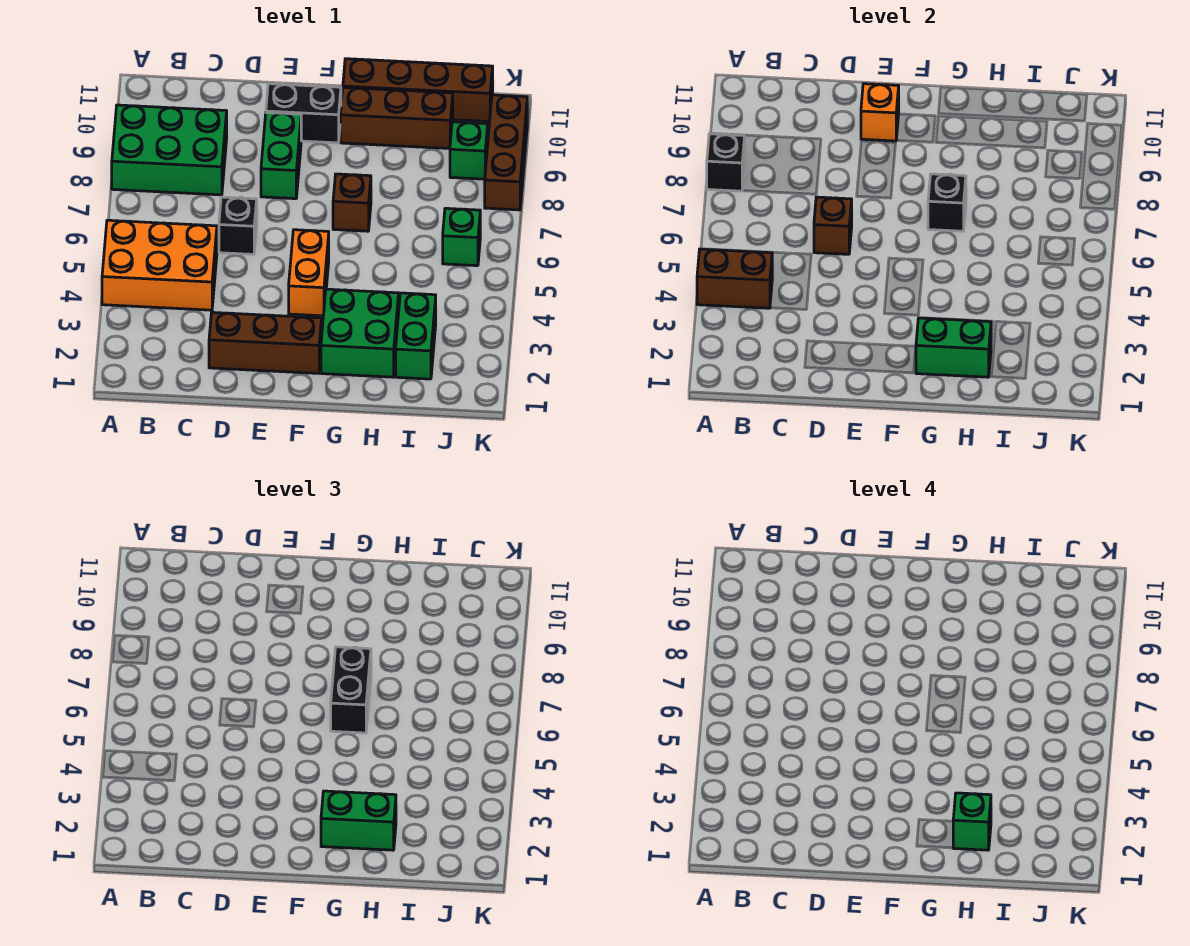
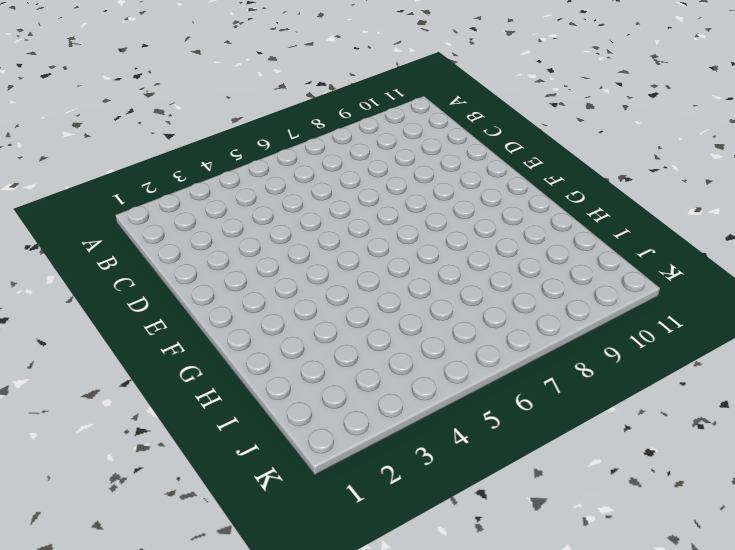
none -> orange brick A4:C5 level 1
none -> green brick A8:C9 level 1
none -> brown brick D2:F2 level 1

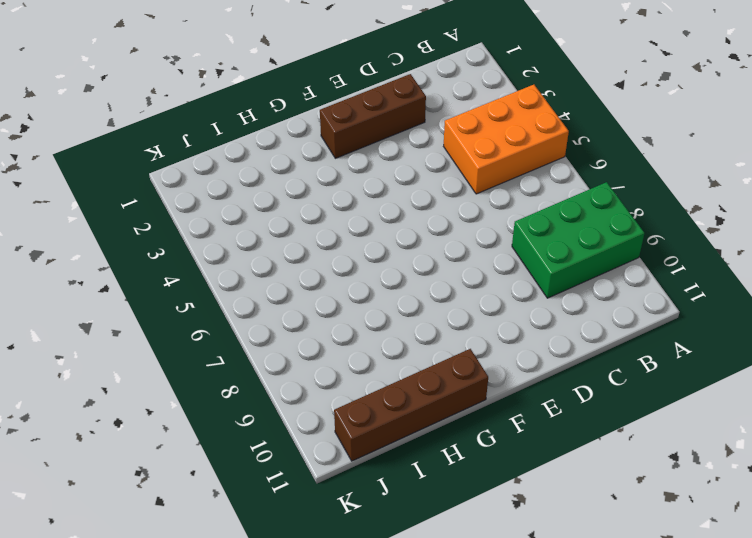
none -> black brick D6 level 1
none -> green brick E8:E9 level 1
none -> black brick E10:F10 level 1

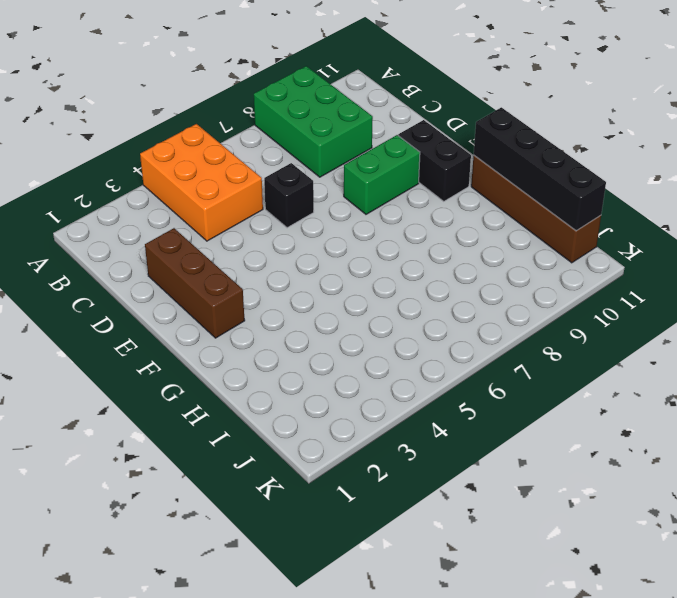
black brick G11:J11 level 2 -> none
none -> orange brick F4:F5 level 1
none -> green brick G2:H3 level 1
none -> brown brick G7 level 1

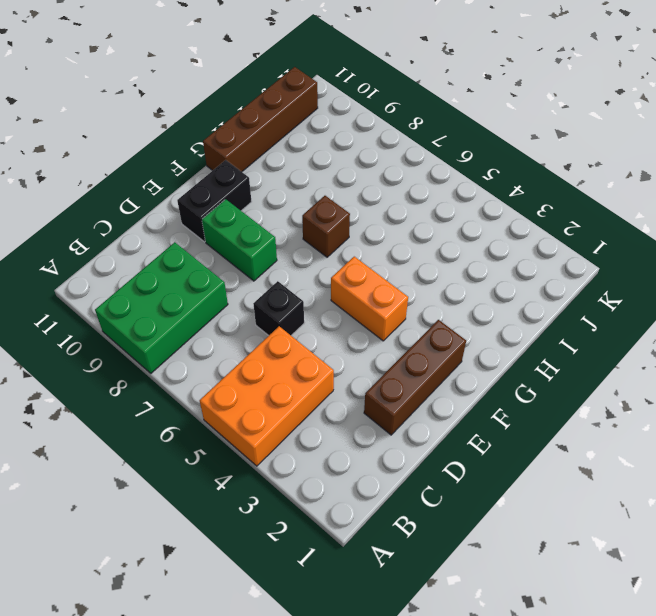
none -> green brick G2:H3 level 1
none -> brown brick G10:I10 level 1
none -> green brick I2:I3 level 1

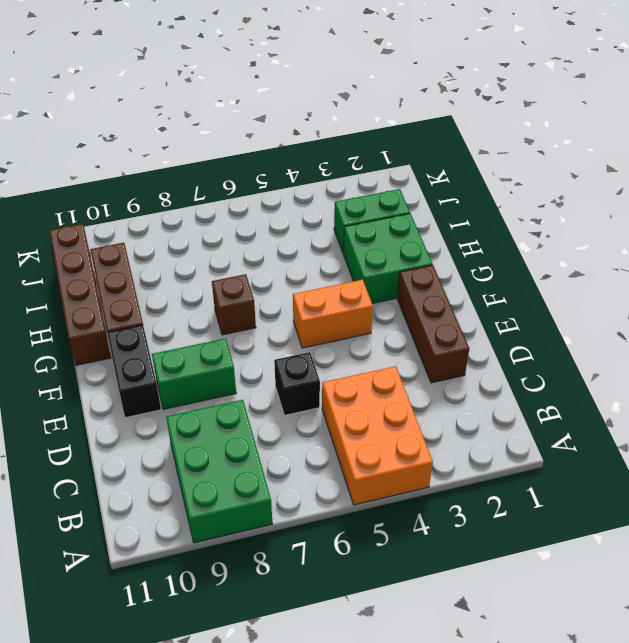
none -> green brick J6 level 1
none -> green brick J9 level 1
none -> brown brick K8:K10 level 1

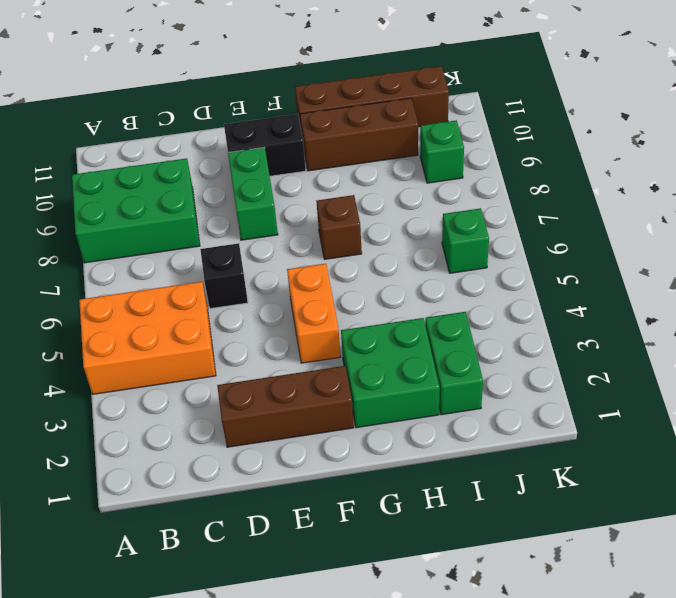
none -> brown brick K8:K10 level 1
none -> brown brick A4:B4 level 2
none -> black brick A8 level 2

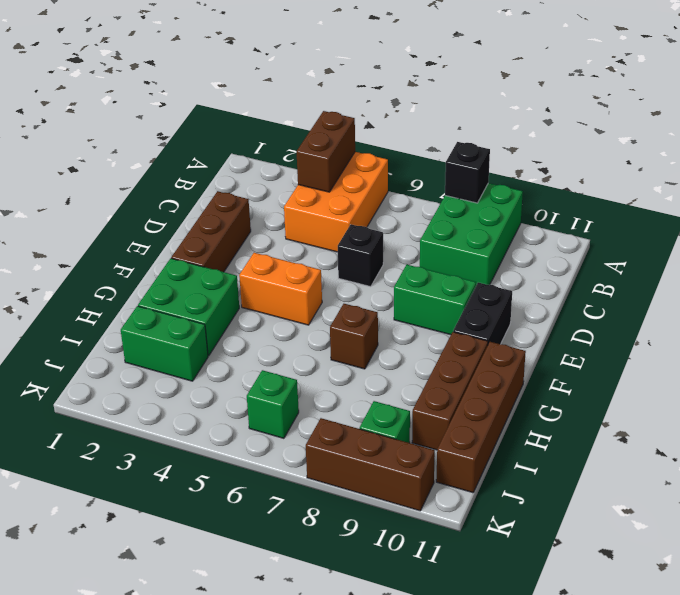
none -> brown brick D6 level 2
none -> orange brick E10 level 2
none -> green brick G2:H2 level 2

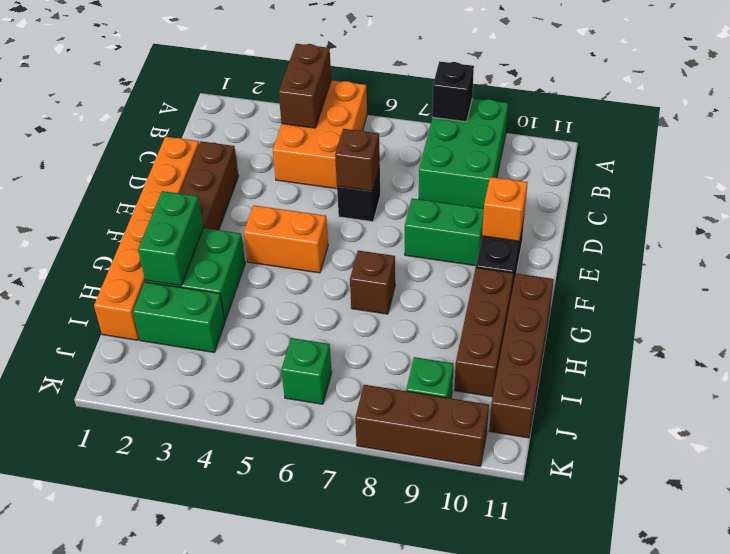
orange brick D1:I1 level 1 -> none
none -> black brick G7 level 2
none -> green brick G2:H2 level 3
none -> black brick G6:G7 level 3

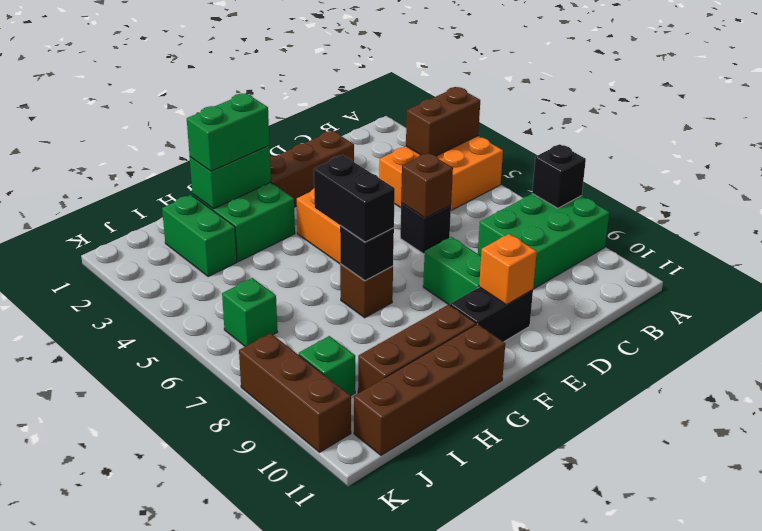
none -> green brick H2 level 4

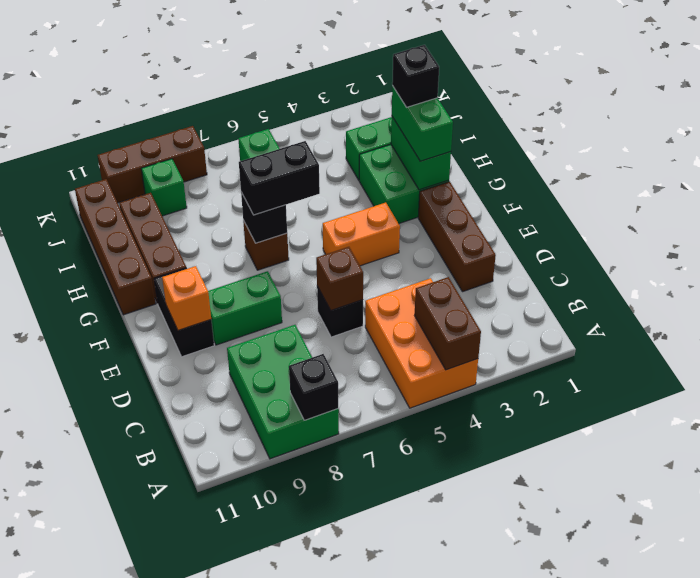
black brick H2 level 4 -> green brick H2 level 4

